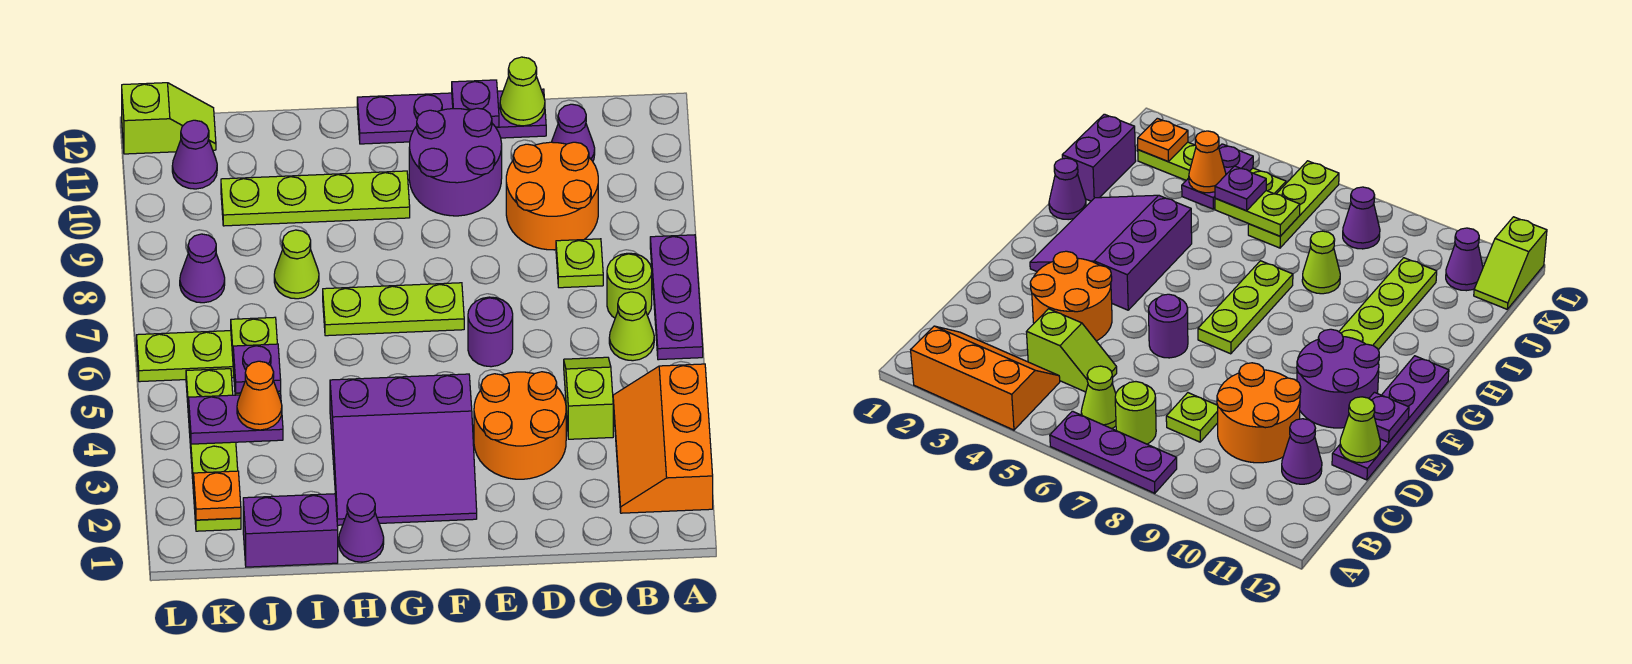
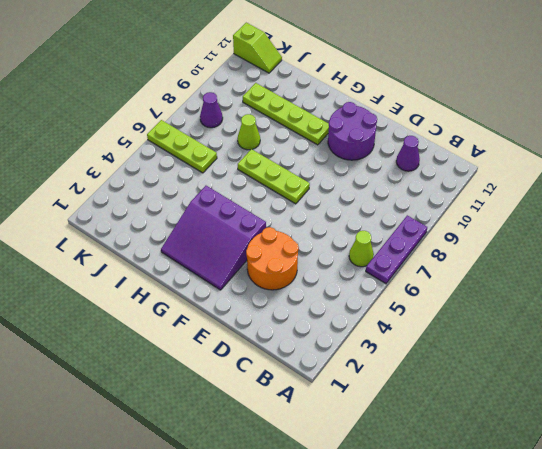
none -> orange slope A2:B4 level 1 top A
none -> lime round brick B7 level 1
none -> lime slope C4:C5 level 1 top 4
none -> lime plate C8 level 1

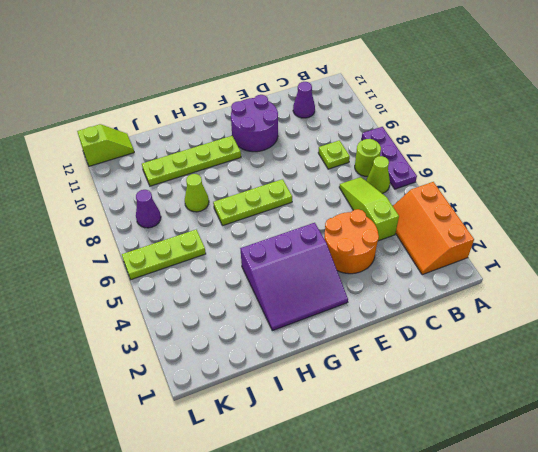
lime slope C4:C6 level 1 top 4 -> lime slope C4:C5 level 1 top 4
none -> orange round brick C9:D10 level 1
none -> purple plate D12:G12 level 1
none -> purple round brick E6 level 1
none -> purple cone H1 level 1

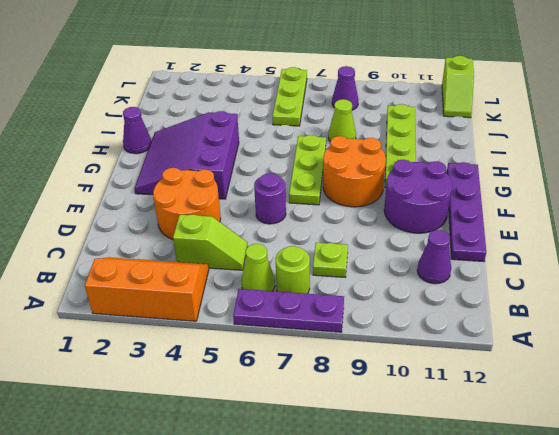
orange round brick F8:G9 level 1 -> orange round brick C9:D10 level 1
none -> purple brick I1:J1 level 1
none -> lime plate K2:K5 level 1
none -> purple cone K11 level 1
none -> lime cone D12 level 2

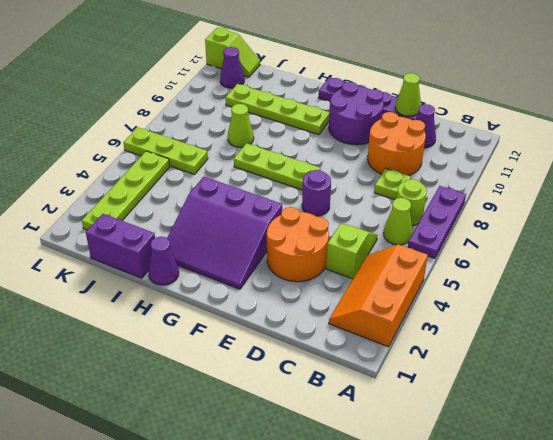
none -> purple cone K8 level 1
none -> purple plate E12 level 2
none -> purple plate J4:K4 level 2
none -> lime plate J5:J6 level 2

